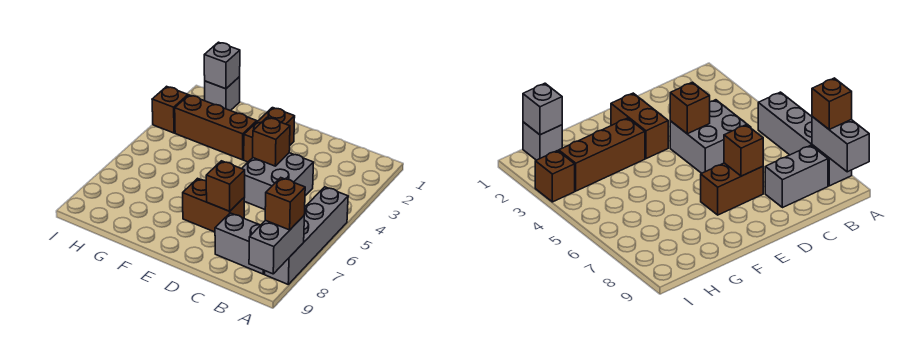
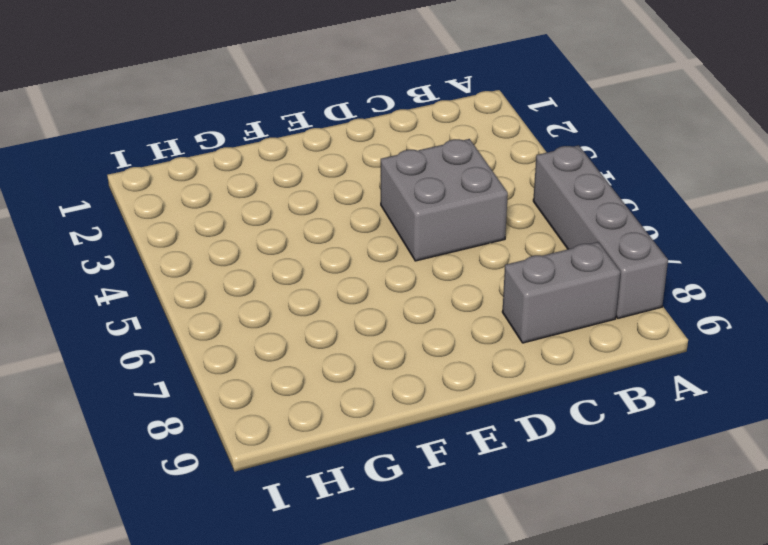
none -> brown brick D7:E7 level 1
none -> brown brick E2:E3 level 1
none -> brown brick F3:H3 level 1

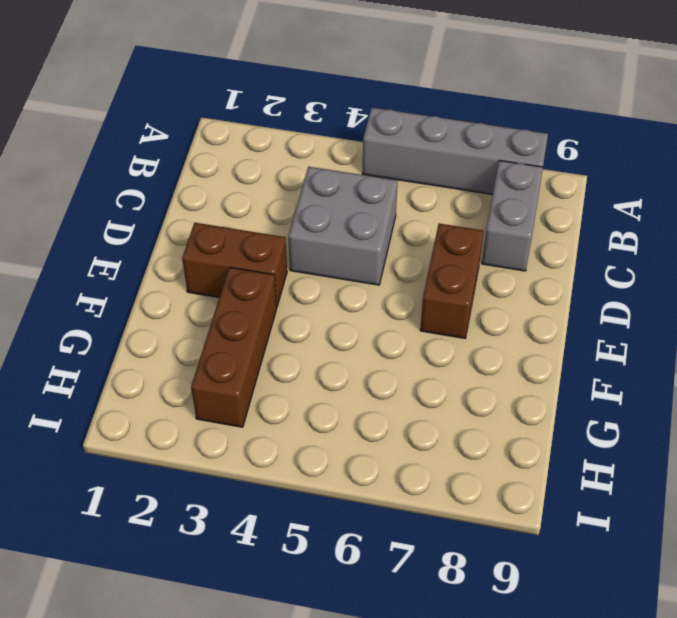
none -> grey brick H1 level 1
none -> brown brick I3 level 1
none -> grey brick A8:A9 level 2

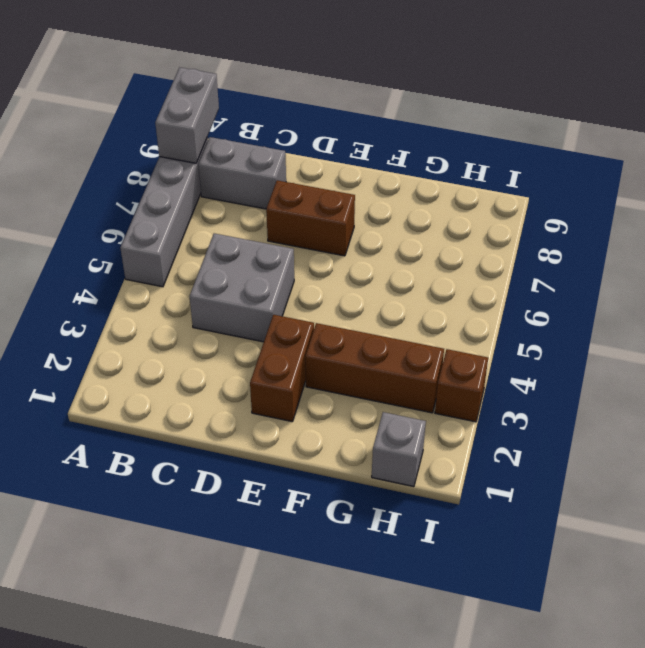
none -> brown brick D4 level 2
none -> brown brick D7 level 2
none -> grey brick H1 level 2

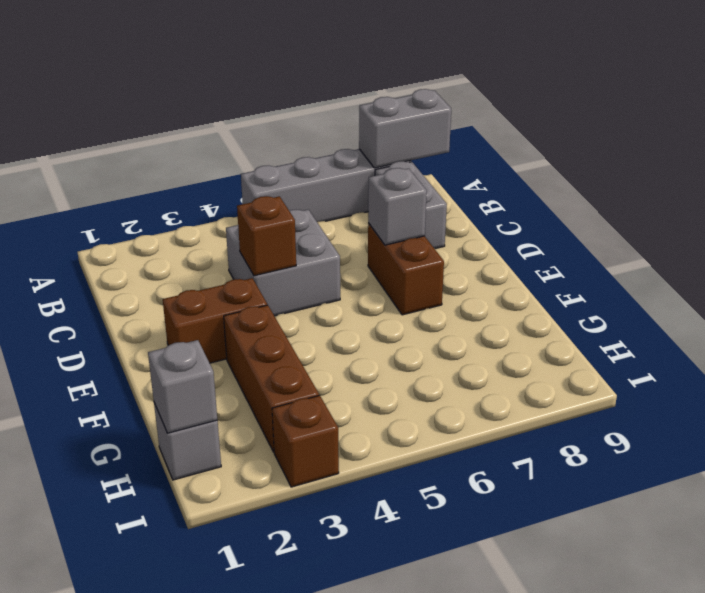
grey brick D7 level 2 -> brown brick D7 level 2
none -> brown brick A8 level 3

